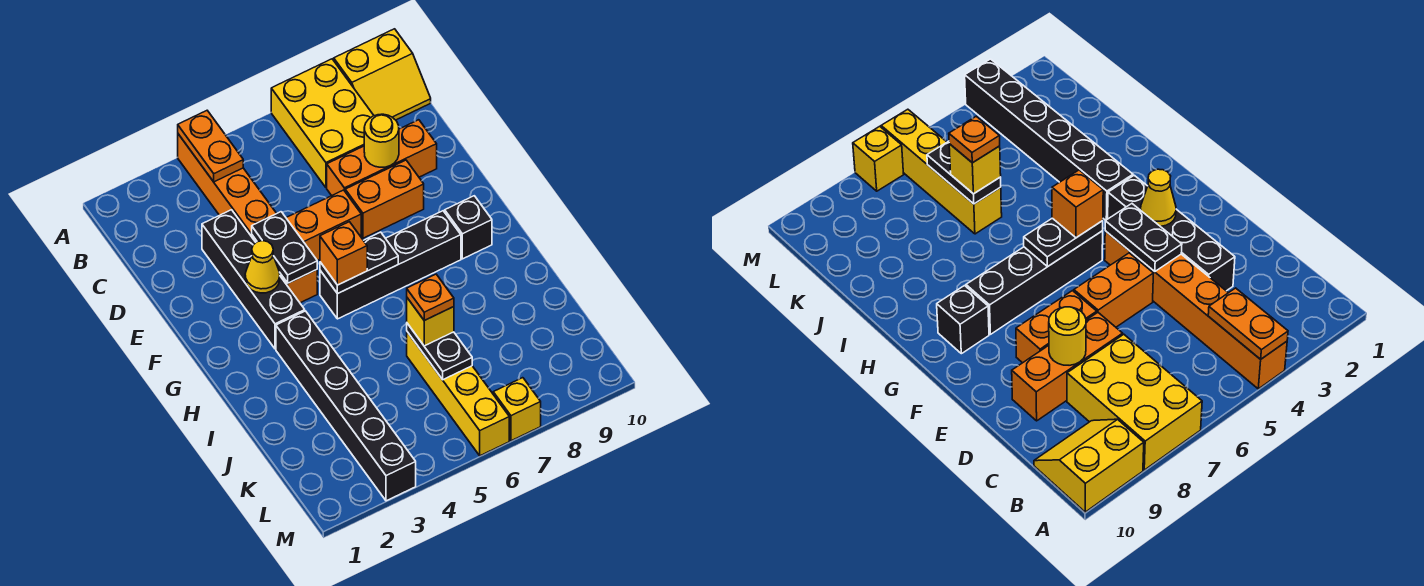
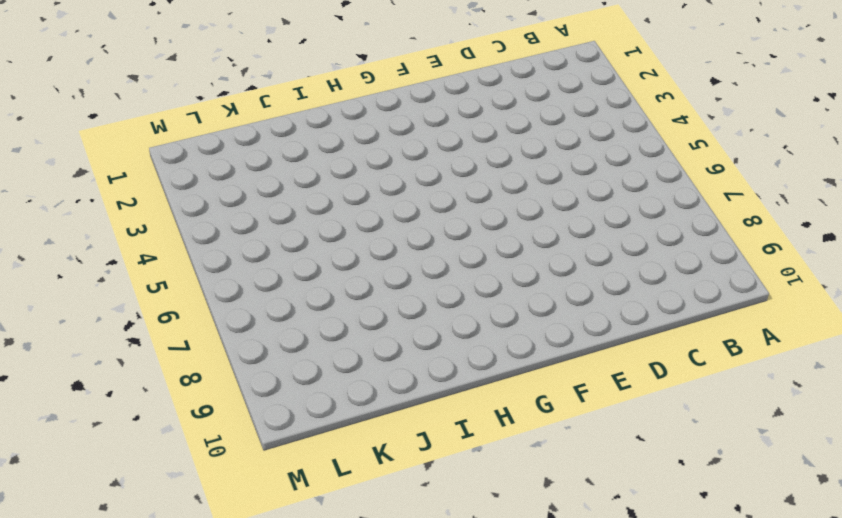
none -> orange brick A4:F4 level 1
none -> yellow brick A7:C8 level 1
none -> yellow slope A9:B10 level 1 top A

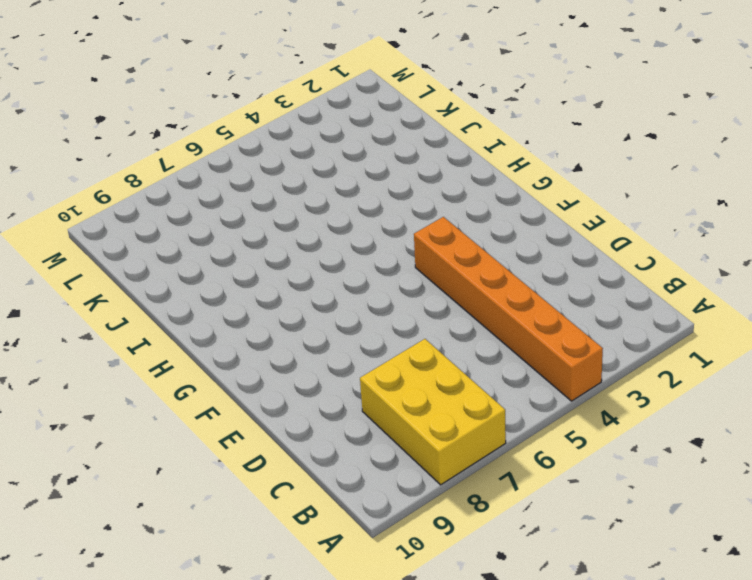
none -> yellow slope A9:B10 level 1 top A
none -> black brick D3:G3 level 1
none -> orange brick D7:D9 level 1

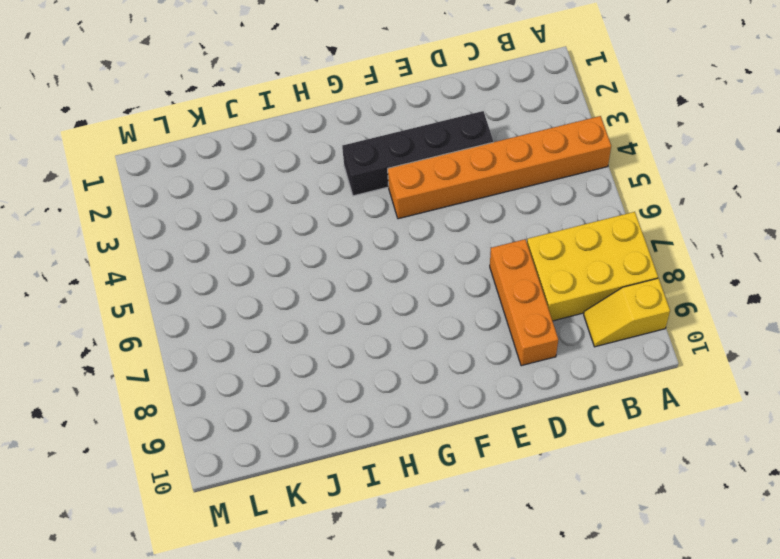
yellow slope A9:B9 level 1 top A -> yellow slope A9:B10 level 1 top A
none -> orange brick E5:E6 level 1
none -> orange brick E7:E8 level 1
none -> black brick G5:G8 level 1

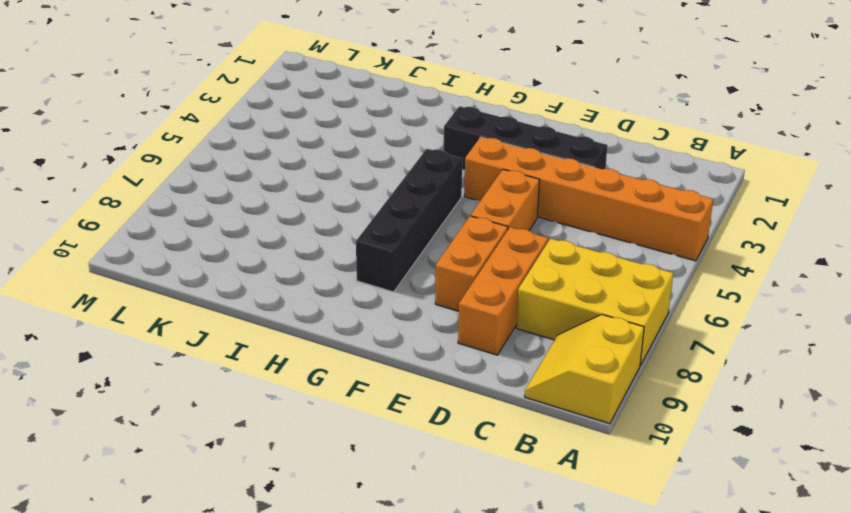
none -> black brick G9 level 1
none -> black brick H3:M3 level 1
none -> yellow brick J6:M6 level 1

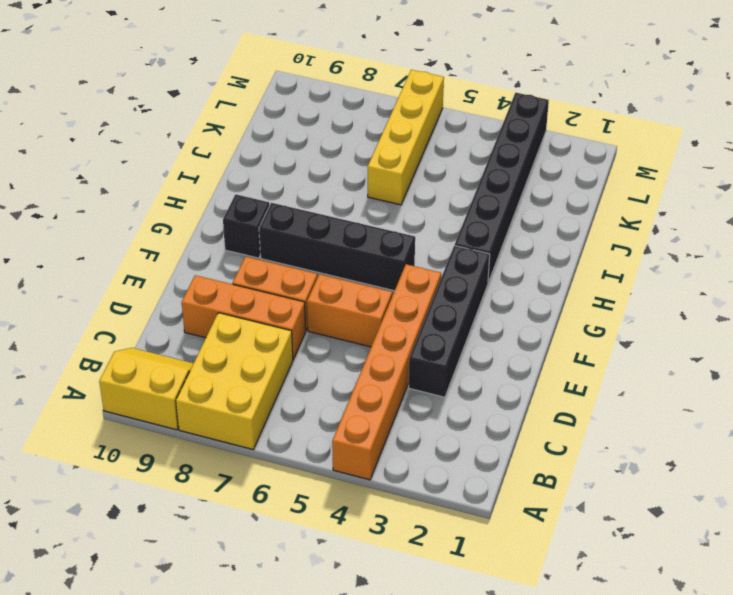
none -> yellow brick M7 level 1
none -> orange plate A4:B4 level 2
none -> yellow round brick D8 level 2

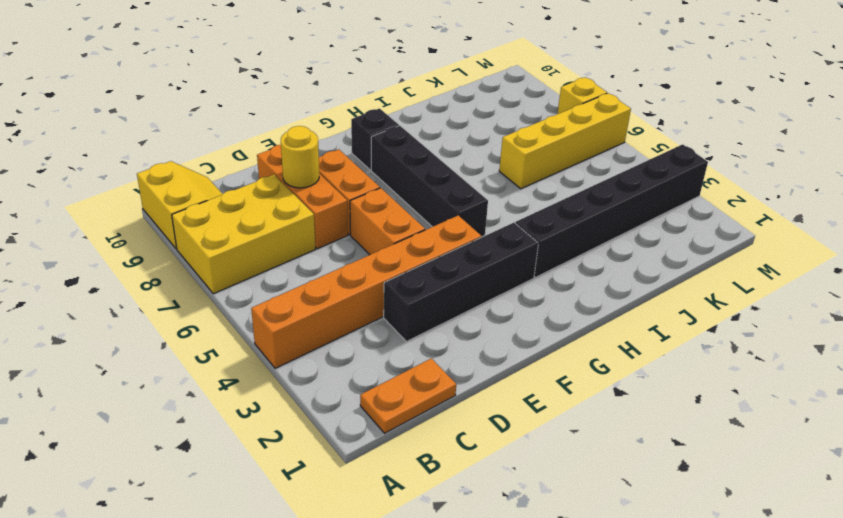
orange plate B1:C1 level 1 -> orange plate A4:B4 level 2
none -> black plate E4:F4 level 2
none -> yellow cone F3 level 2
none -> black plate G5:G6 level 2

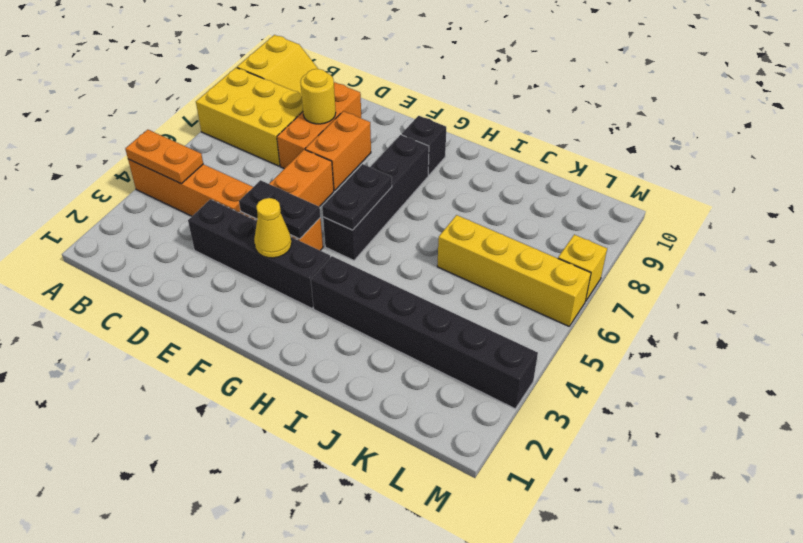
none -> black plate J6:K6 level 2
none -> orange brick G5 level 3
none -> yellow brick J6 level 3

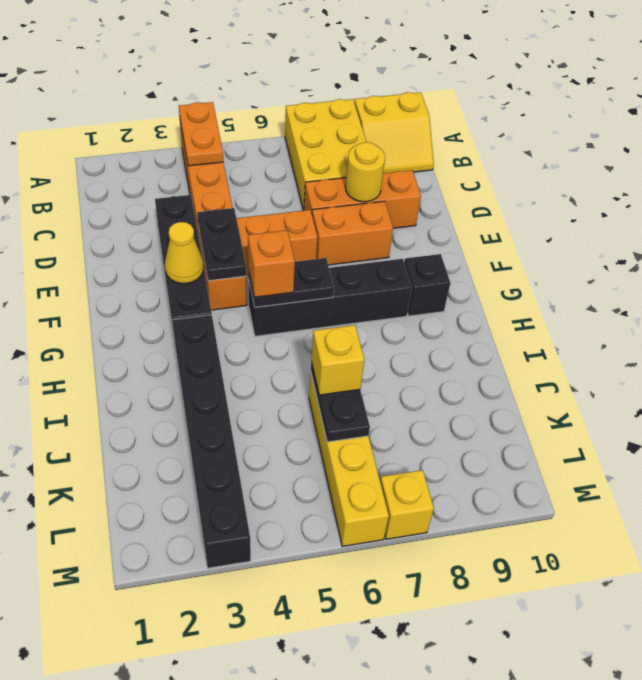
none -> orange plate J6 level 4

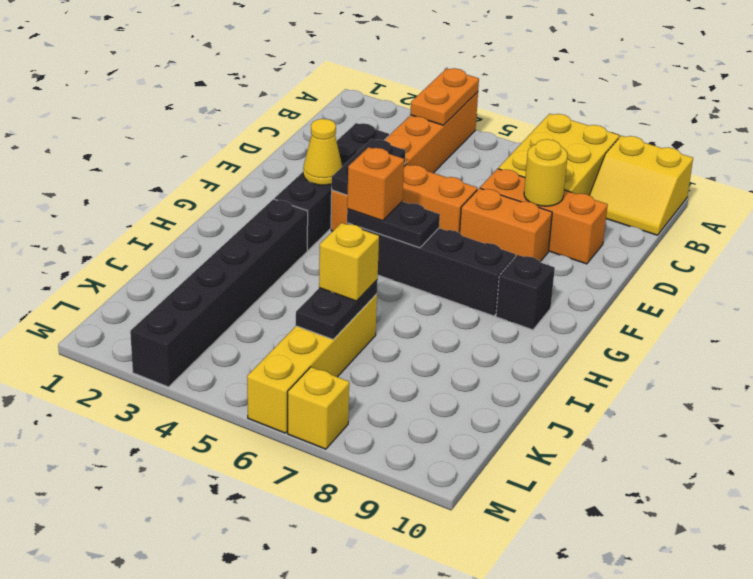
none -> orange plate J6 level 4

